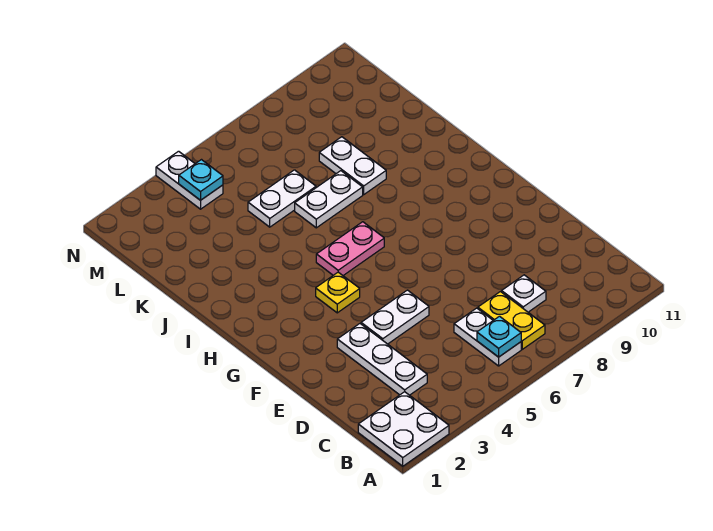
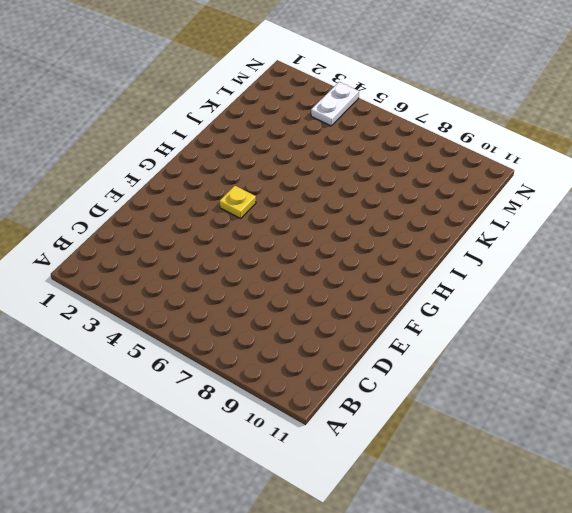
none -> white plate A1:B2 level 1
none -> white plate B6:C6 level 1
none -> yellow plate B7:C7 level 1

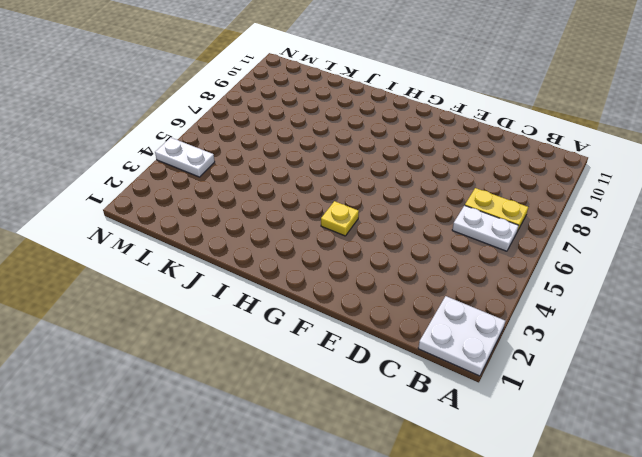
none -> white plate C3:E3 level 1
none -> white plate C8 level 1
none -> white plate E4:E5 level 1

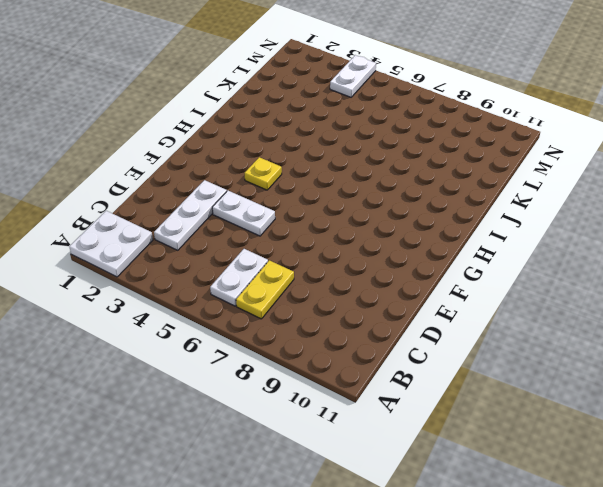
none -> white plate C8 level 1
none -> pink plate H5:H6 level 1
none -> white plate J6:J7 level 1

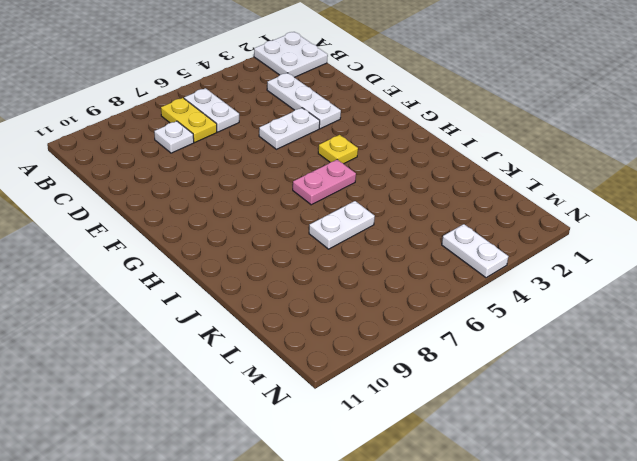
none -> white plate J8:K8 level 1
none -> white plate K5:K6 level 1
none -> cyan plate B6 level 2

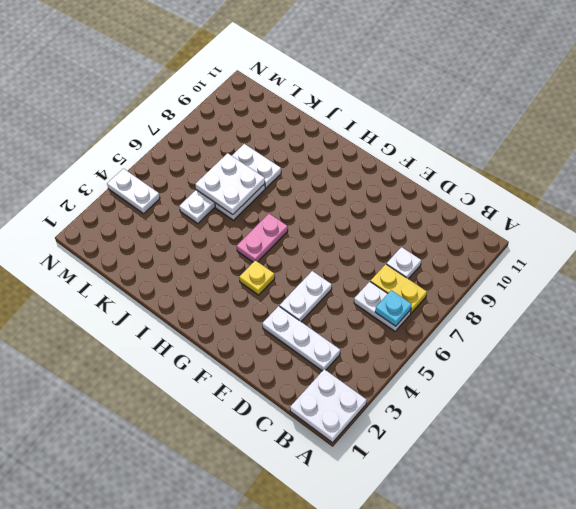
white plate J6:K7 level 2 -> none
none -> cyan plate M4 level 2

